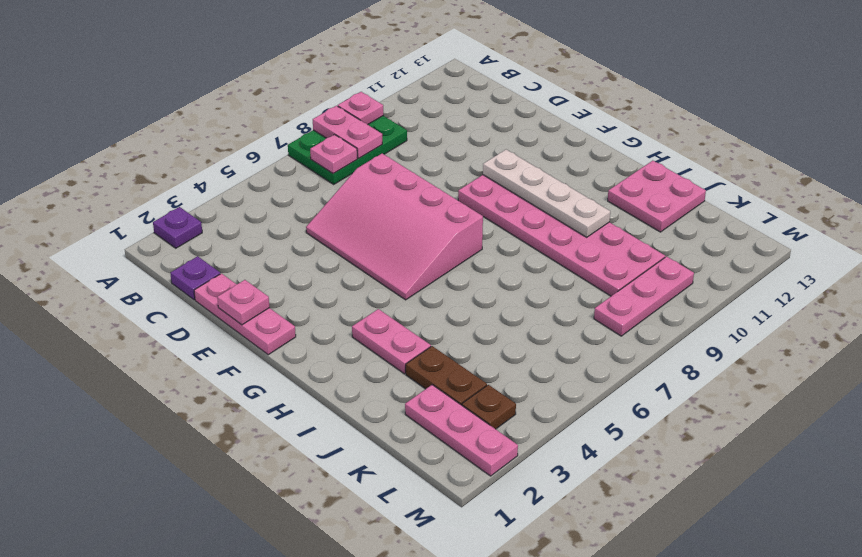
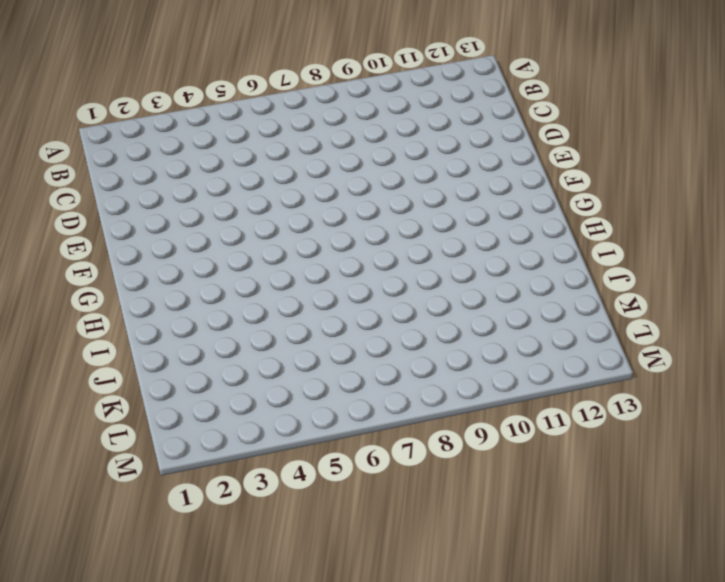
none -> purple plate A2 level 1
none -> green plate A7:B9 level 1
none -> purple plate C1 level 1

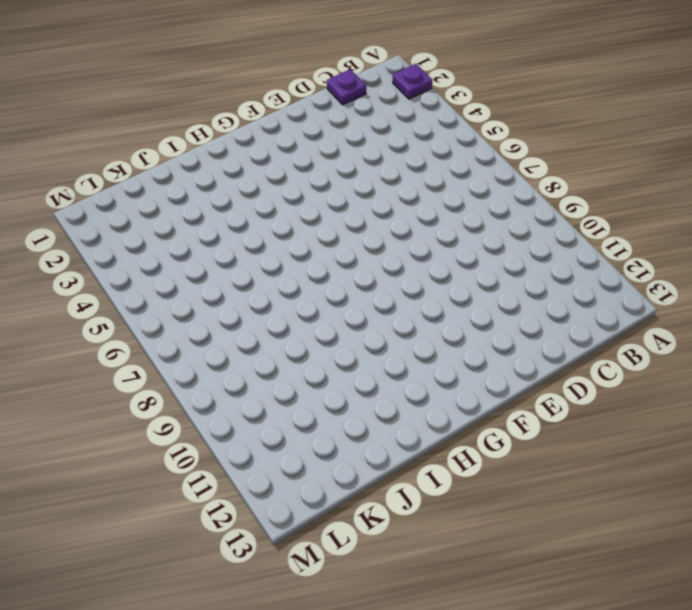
none -> green plate A7:B9 level 1
none -> pink plate D1:F1 level 1
none -> pink slope D5:G7 level 1 top 7

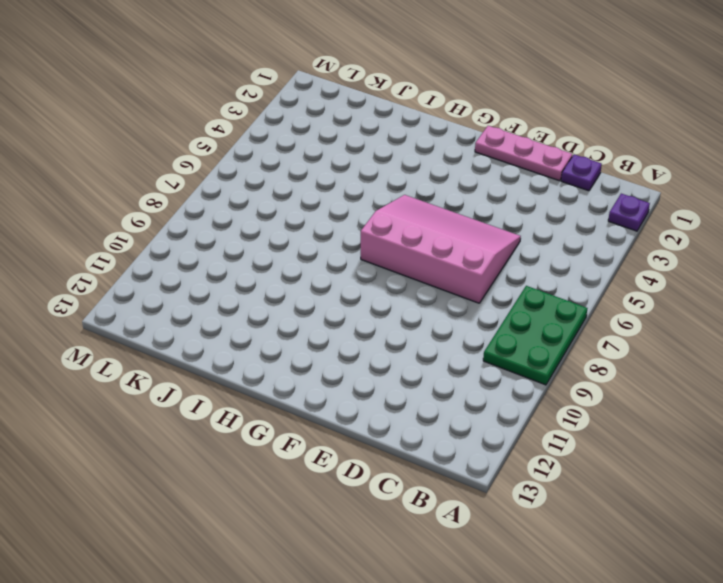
none -> pink plate F9:K10 level 1
none -> pink plate H3:I3 level 1
none -> pink plate I12:J13 level 1

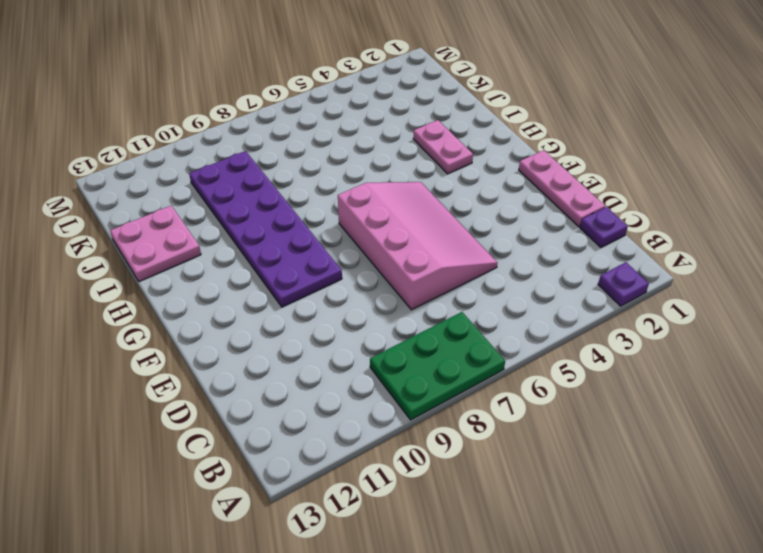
purple plate F9:K10 level 1 -> pink plate F9:K10 level 1
none -> brown plate J3:K3 level 1
none -> pink plate K2:M2 level 1
none -> brown plate L3 level 1

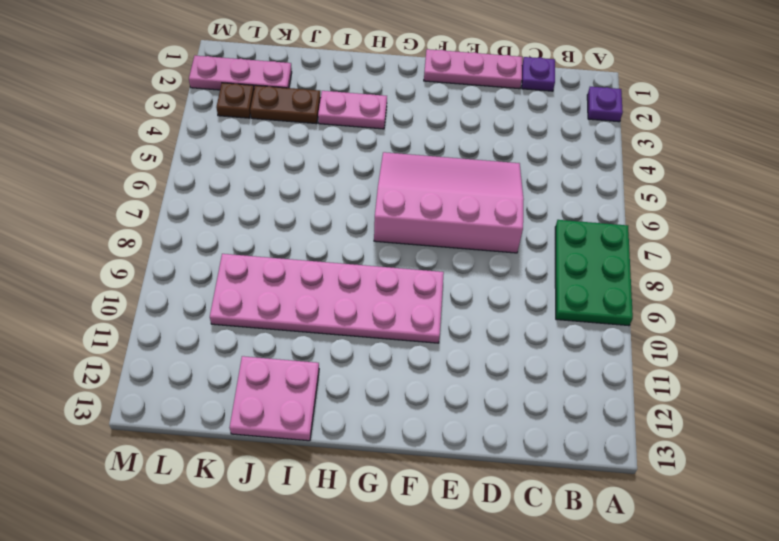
none -> pink plate L8:L10 level 1
none -> pink plate A8:B8 level 2
none -> pink plate A9 level 2

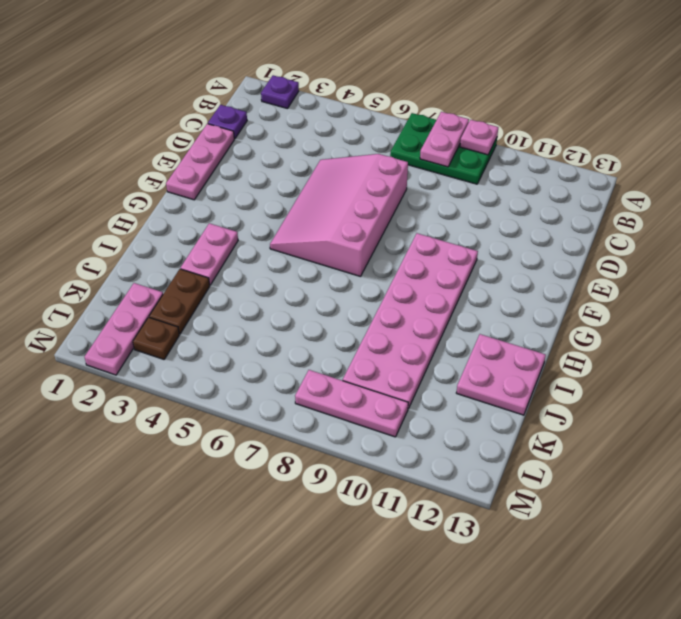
none -> pink plate B7 level 2
none -> pink plate E1 level 2
none -> white plate F10:I10 level 2

